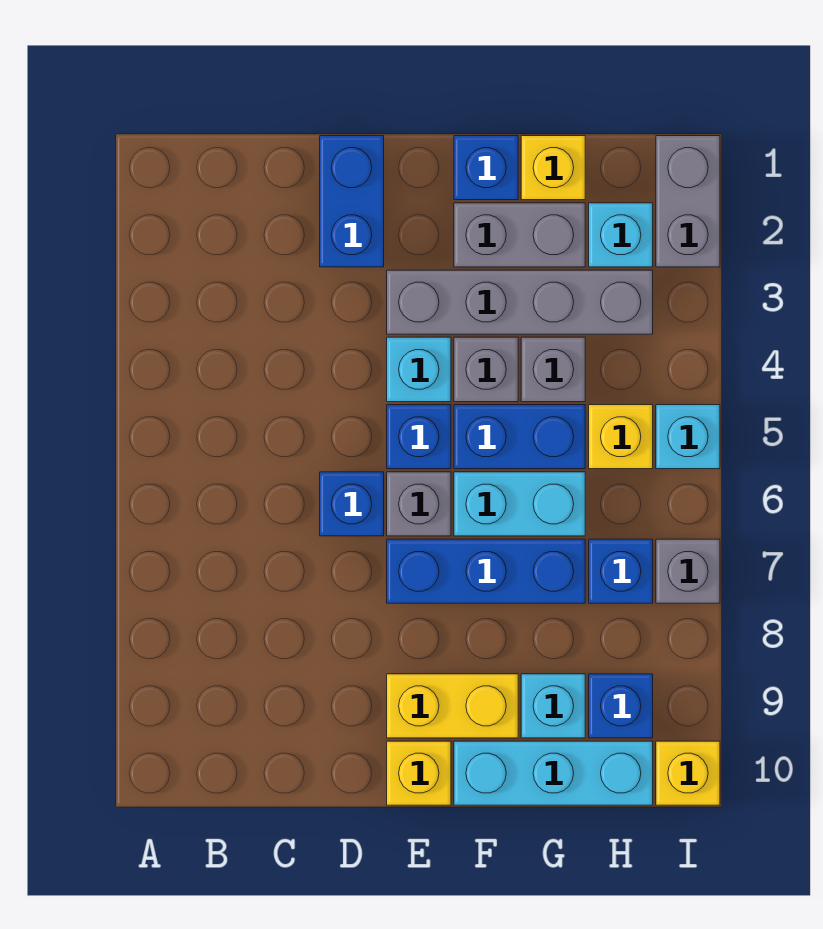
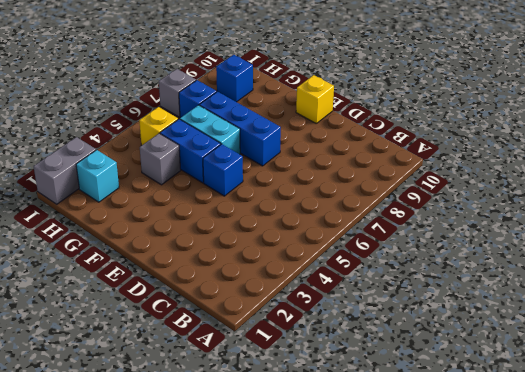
none -> blue brick D1:D2 level 1
none -> blue brick D6 level 1
none -> grey brick E3:H3 level 1

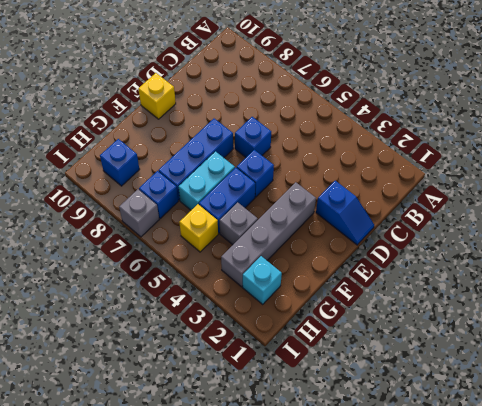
blue slope D1:D2 level 1 top 2 -> blue brick D1:D2 level 1
none -> cyan brick E4 level 1
none -> grey brick E6 level 1
none -> yellow brick E9:F9 level 1

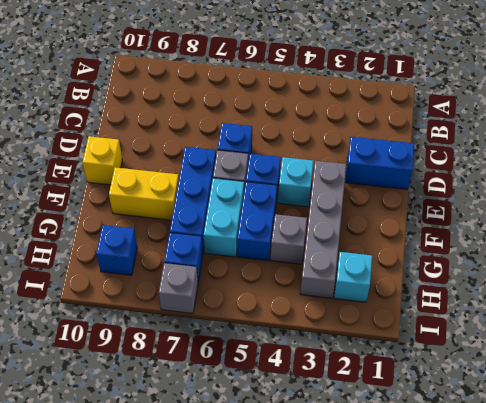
yellow brick F8:F9 level 1 -> yellow brick E9:F9 level 1
none -> blue brick F1 level 1
none -> grey brick F2:G2 level 1
none -> grey brick F4 level 1

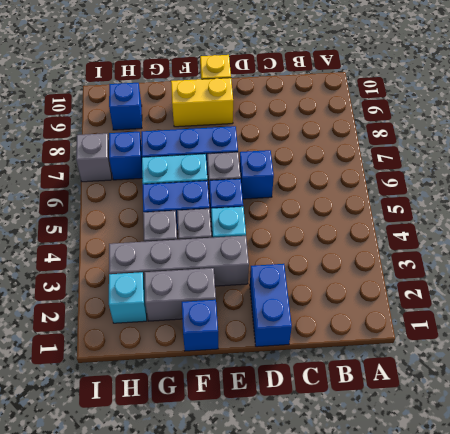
none -> cyan brick F10:H10 level 1
none -> yellow brick G1 level 1
none -> cyan brick G9 level 1

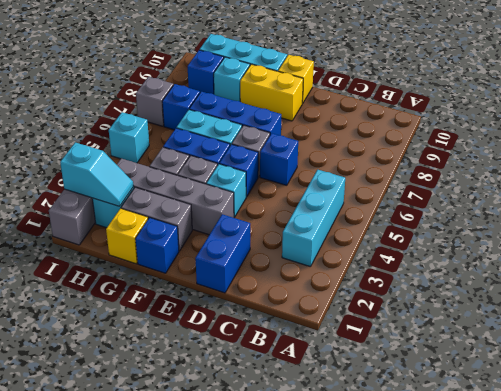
cyan brick B3:B5 level 1 -> none
cyan slope H2:I2 level 2 top I -> none
none -> yellow brick H5 level 1
none -> yellow brick I10 level 1

